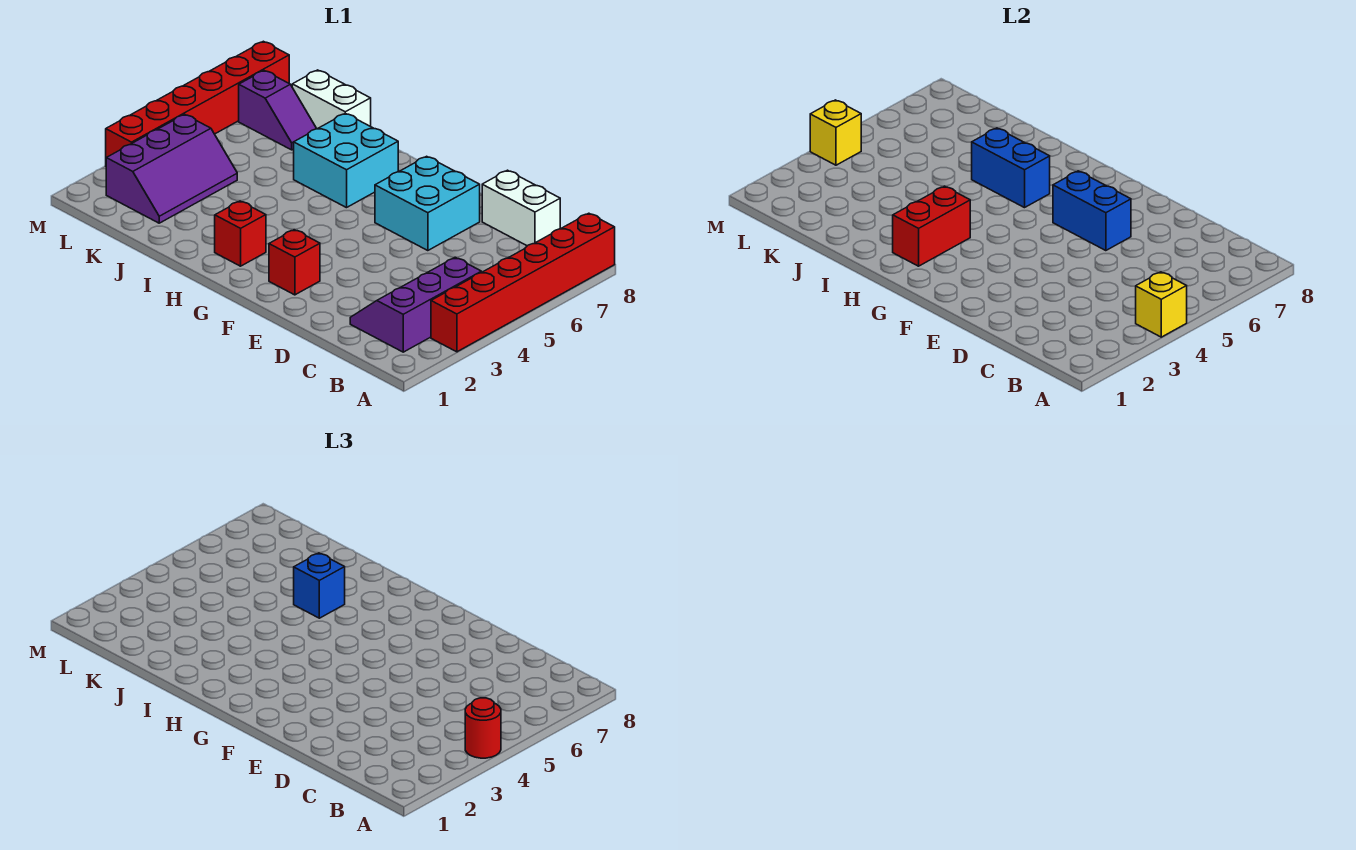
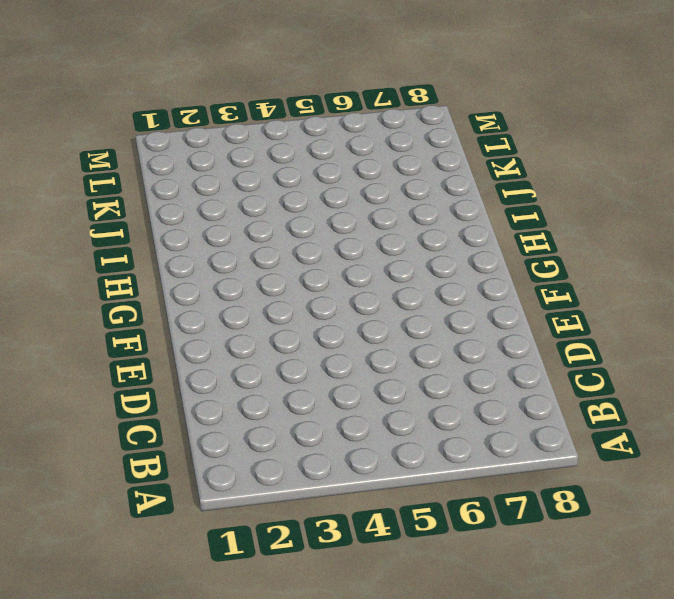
none -> red brick A3:A8 level 1
none -> purple slope B2:C4 level 1 top B
none -> white brick C8:D8 level 1

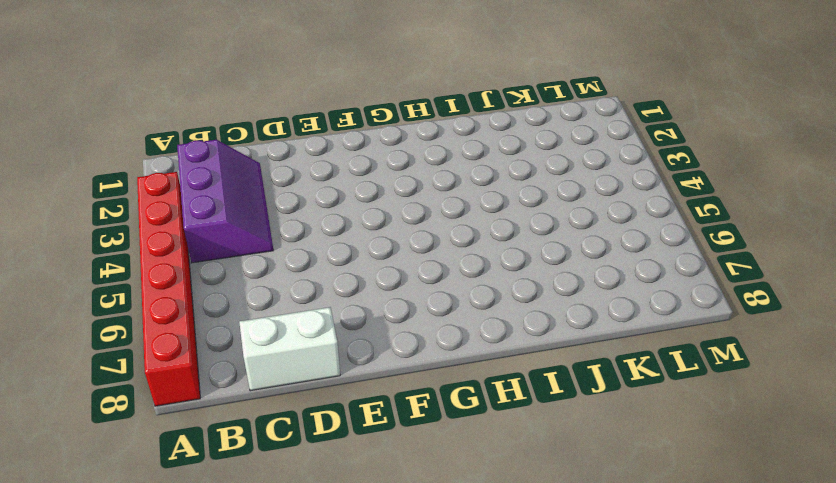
none -> cyan brick E6:F7 level 1
none -> red brick F2 level 1
none -> red brick H2 level 1

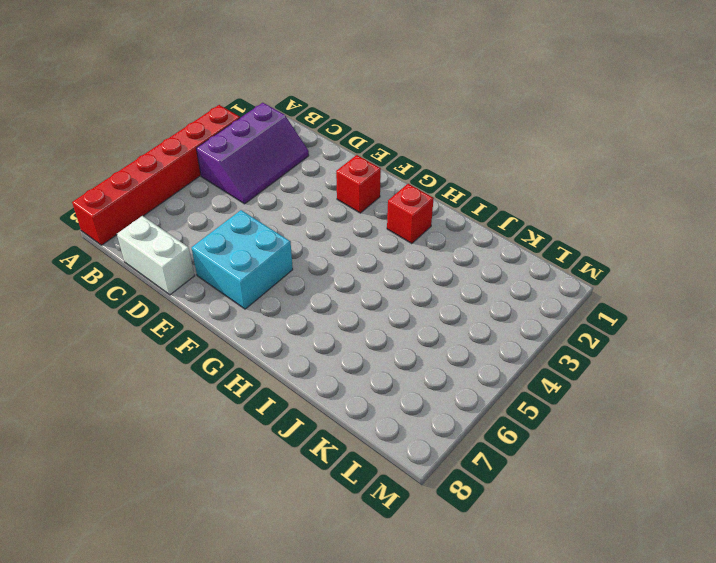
none -> cyan brick H6:I7 level 1
none -> white brick J8:K8 level 1
none -> purple slope K2:L4 level 1 top L

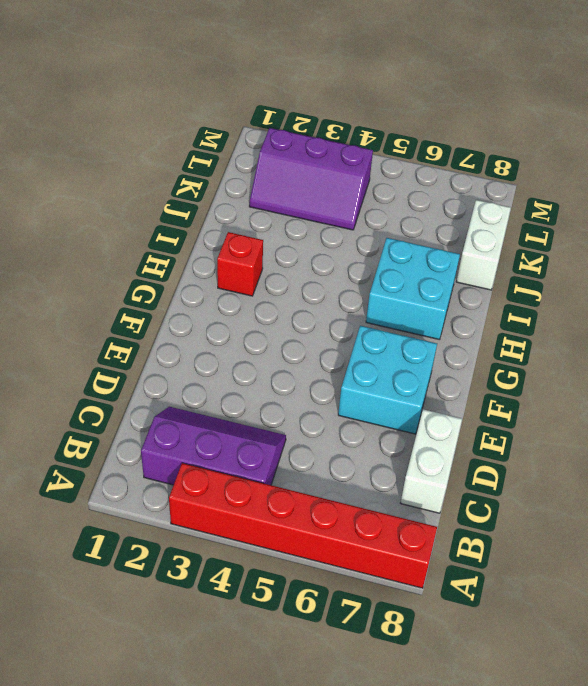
none -> red brick F2 level 1
none -> purple slope K7:L7 level 1 top L
none -> red brick M3:M8 level 1

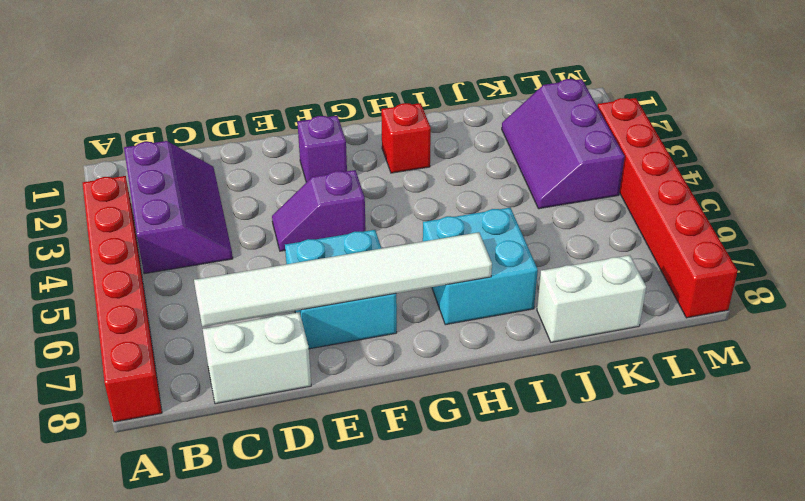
white tile C7:H7 level 2 -> none
purple slope E4:F4 level 1 top F -> purple slope K7:L7 level 1 top L
purple brick F2 level 1 -> red brick F2 level 1
none -> yellow brick A4 level 2
none -> blue brick E6:F6 level 2
none -> red brick H2:H3 level 2

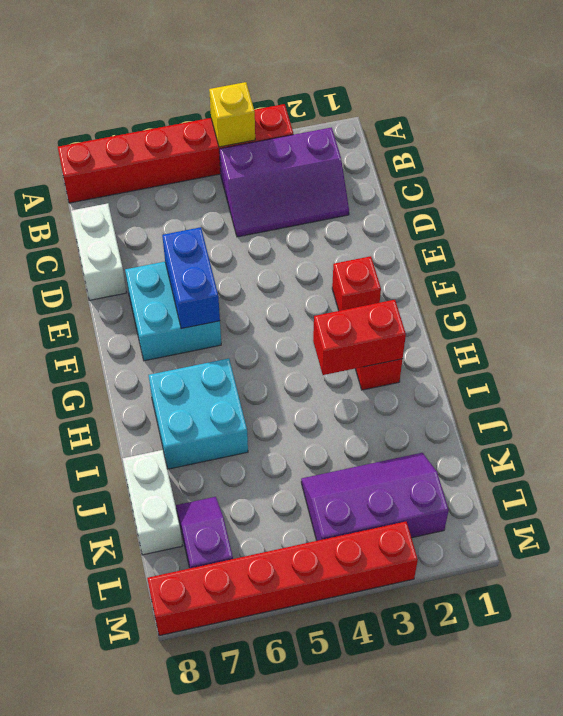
none -> blue brick H6:I6 level 2
none -> yellow brick M4 level 2
none -> red round brick A4 level 3

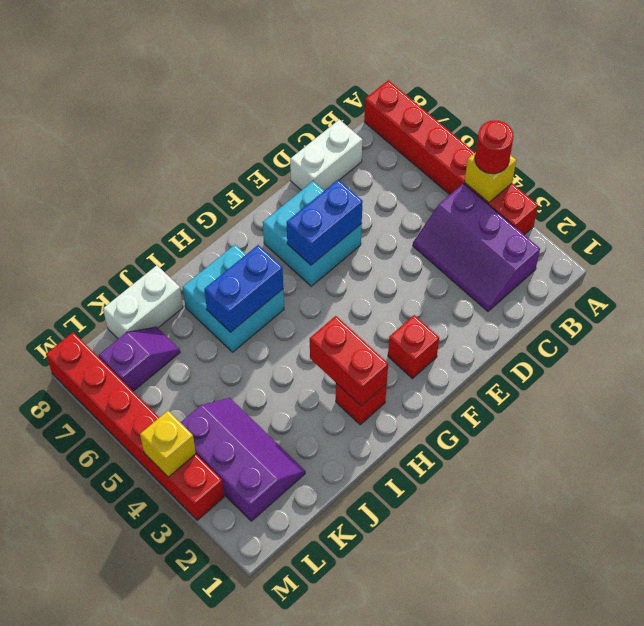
none -> blue brick I6 level 3

